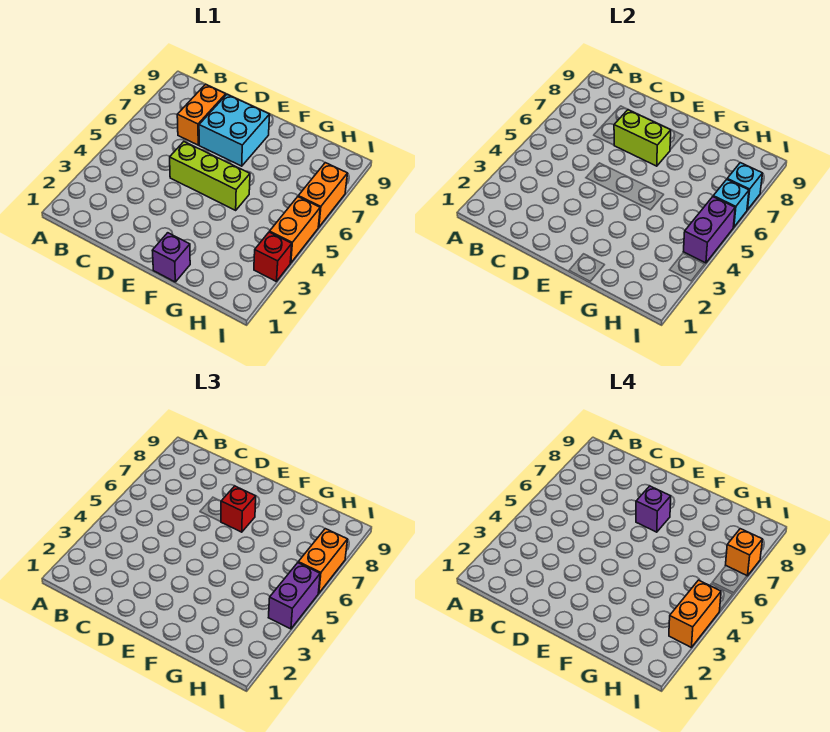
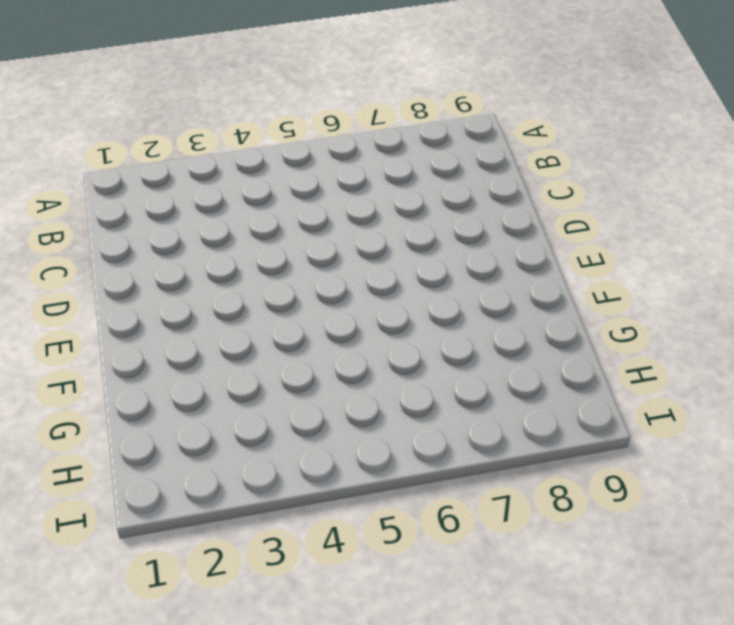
none -> orange brick C7:C8 level 1
none -> lime brick D5:F5 level 1
none -> cyan brick D7:E8 level 1

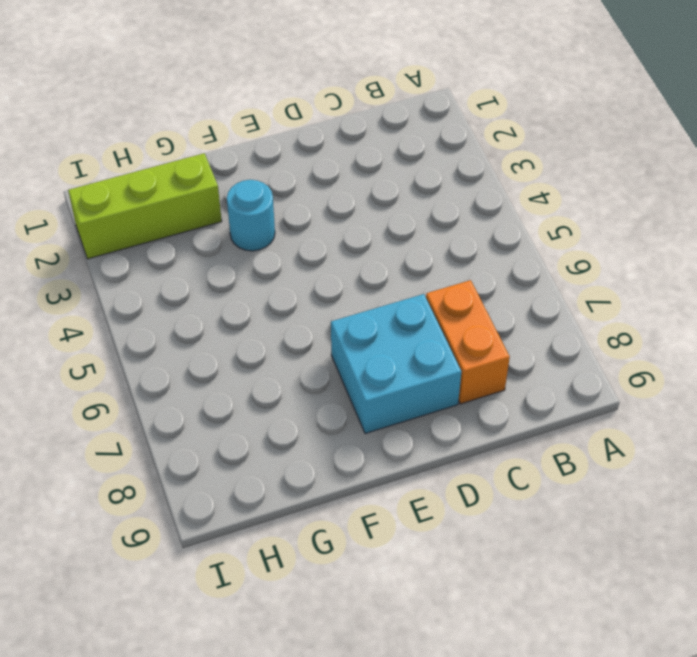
cyan round brick F3 level 1 -> none
lime brick G2:I2 level 1 -> lime brick D5:F5 level 1
none -> purple brick F1 level 1
none -> red brick I3 level 1
none -> orange brick I4:I5 level 1

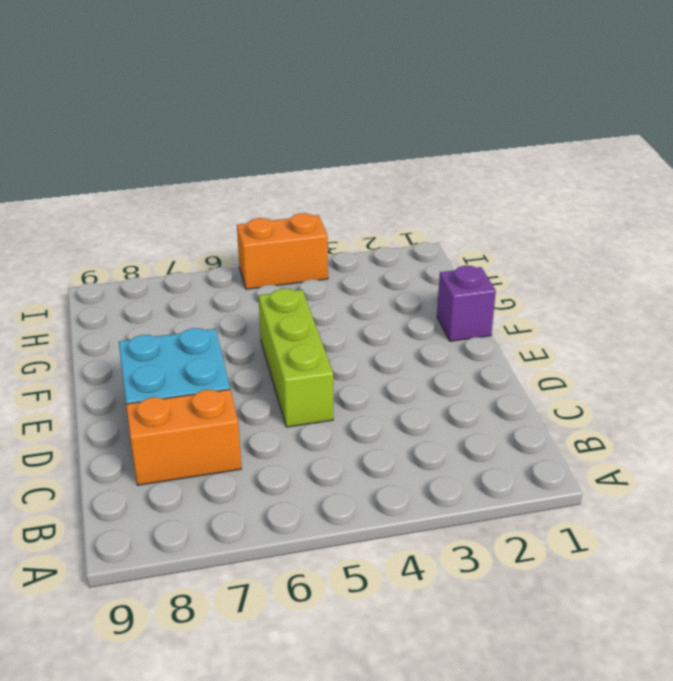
none -> red brick I3 level 1
none -> orange brick I6:I7 level 1
none -> lime brick D7:E7 level 2

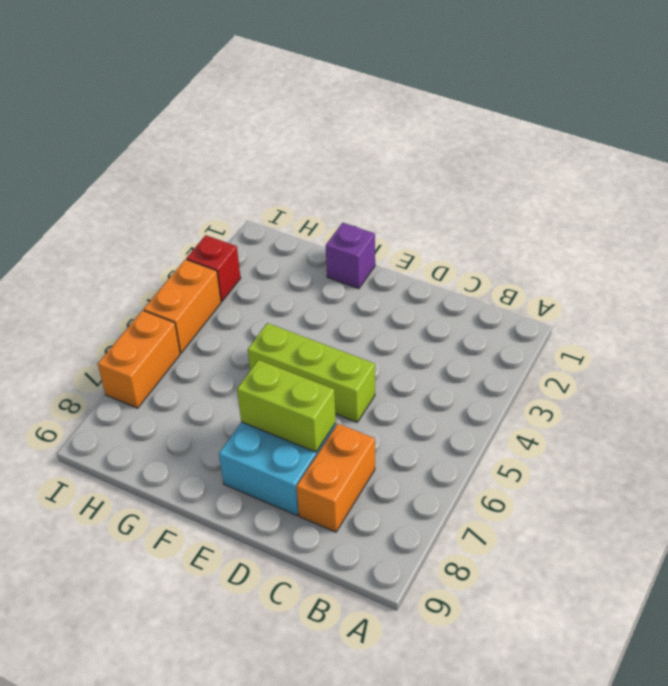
none -> purple brick I4:I5 level 2
none -> cyan brick I6 level 2
none -> cyan brick I7 level 2

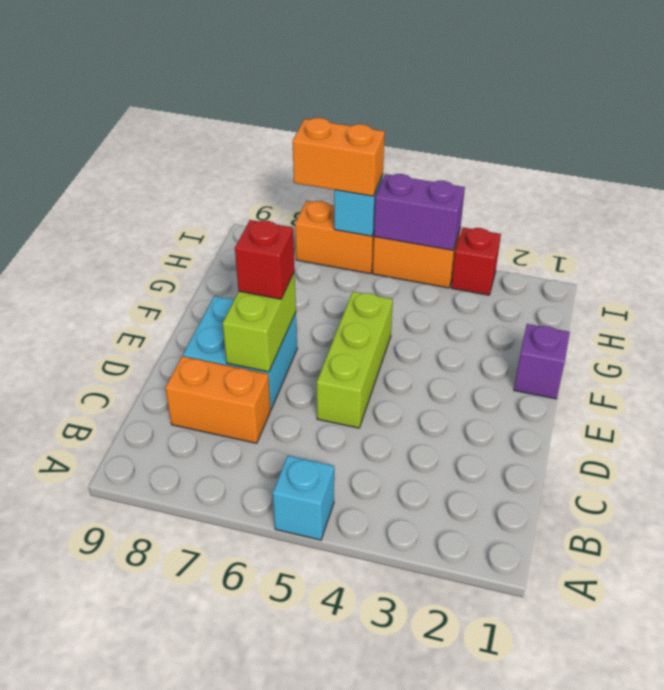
cyan brick A5 level 1 -> cyan brick I7 level 2
none -> purple brick I4:I5 level 3
none -> purple brick E7 level 4
none -> orange brick I3:I4 level 4

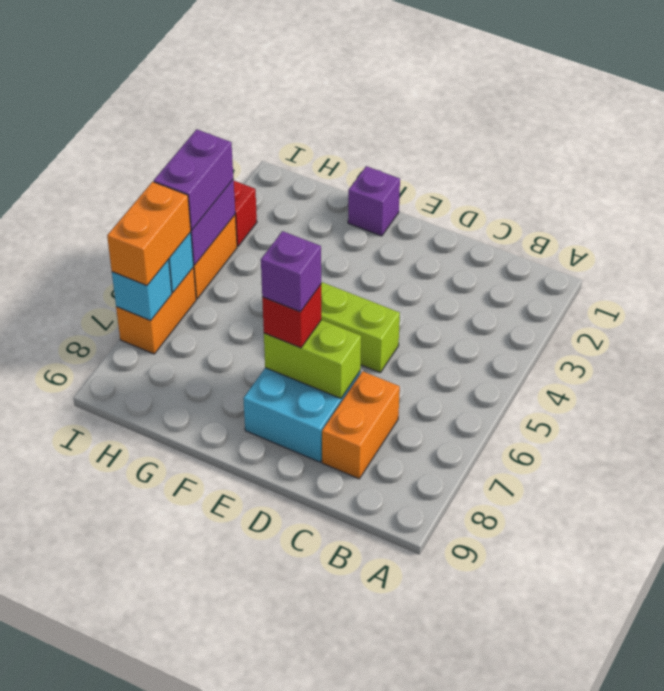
none -> orange brick I3:I4 level 4
none -> orange brick I7 level 4

